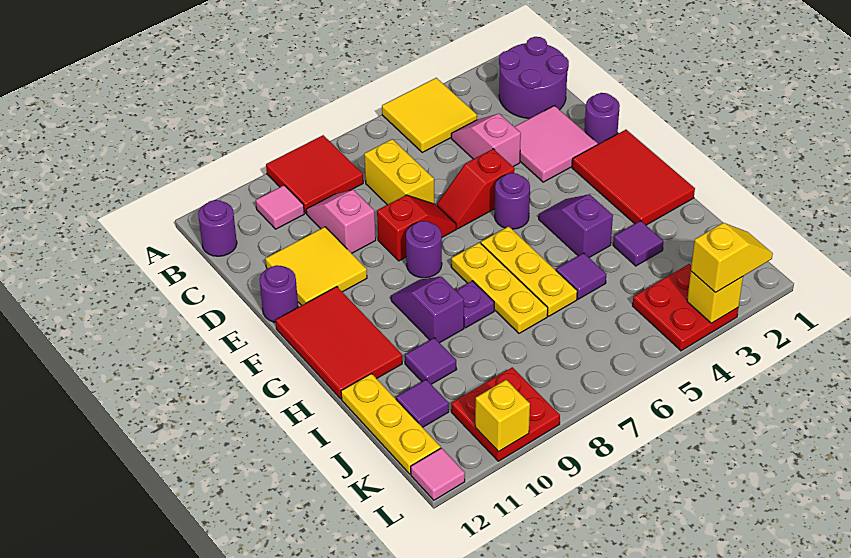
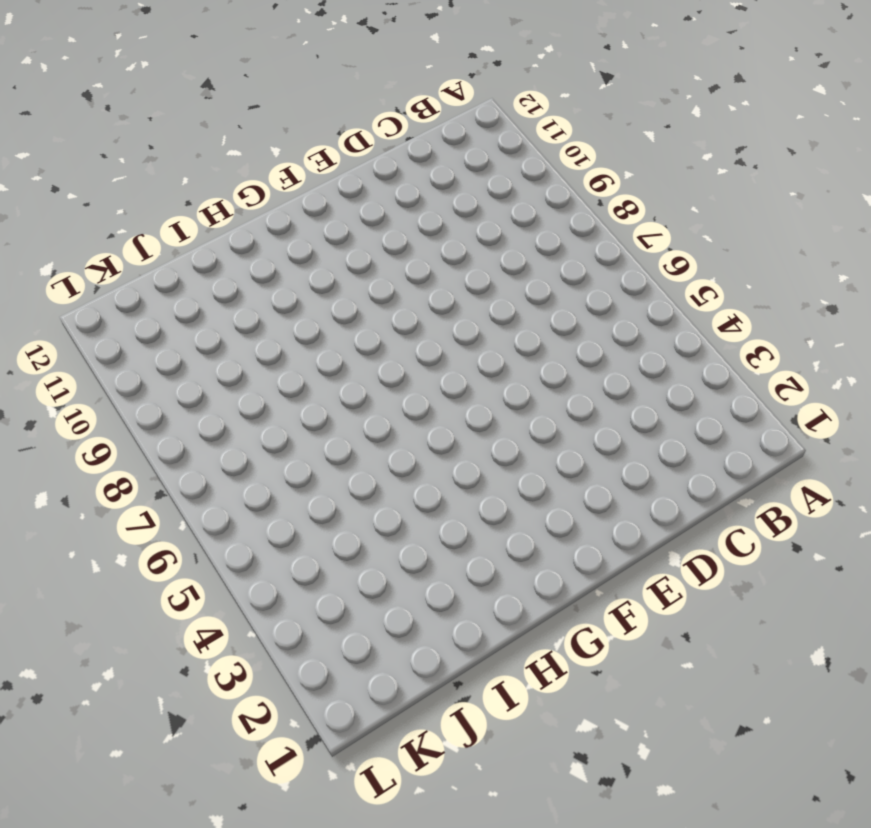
none -> yellow tile A4:B5 level 1
none -> red tile A8:B9 level 1
none -> purple round brick B1:C2 level 1
none -> pink tile B10 level 1

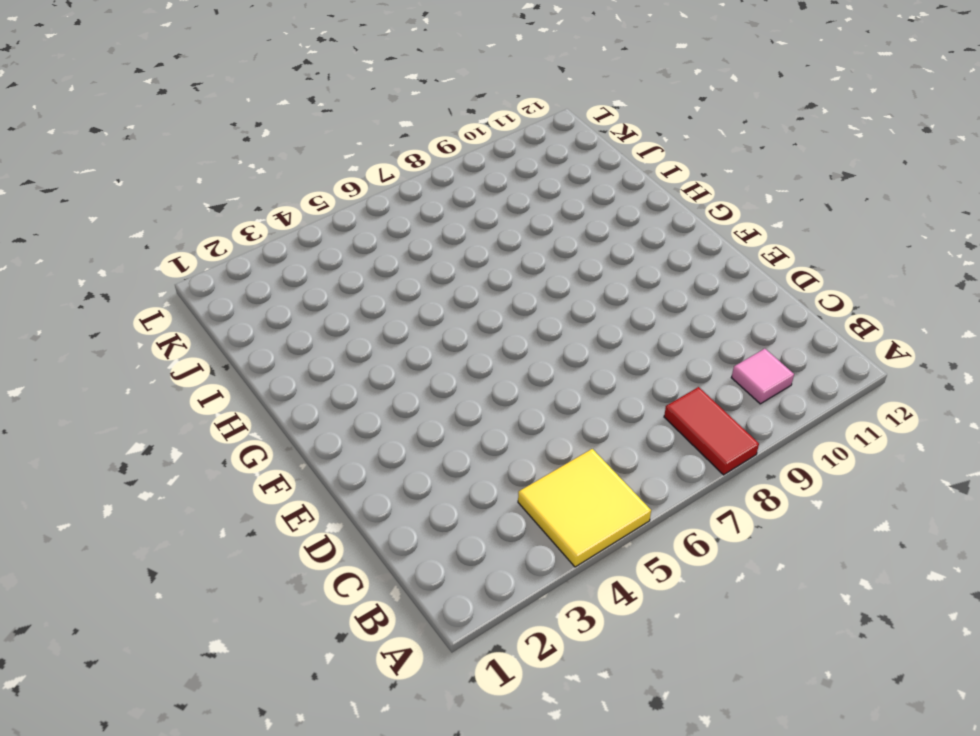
red tile A8:B8 level 1 -> red tile A8:B9 level 1
none -> purple round brick B1:C2 level 1
none -> purple round brick B12 level 1
none -> pink slope C4:D4 level 1 top D
none -> yellow brick C7:D7 level 1

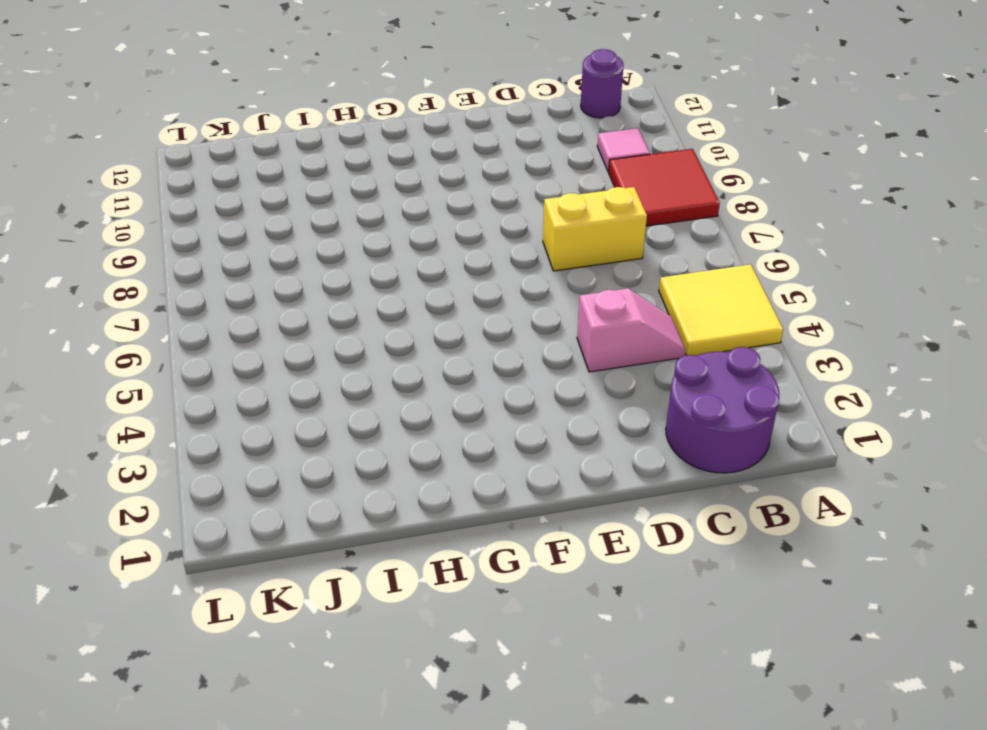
none -> pink slope C9:D9 level 1 top D
none -> pink tile D2:E3 level 1
none -> yellow tile D10:E11 level 1
none -> purple round brick E1 level 1

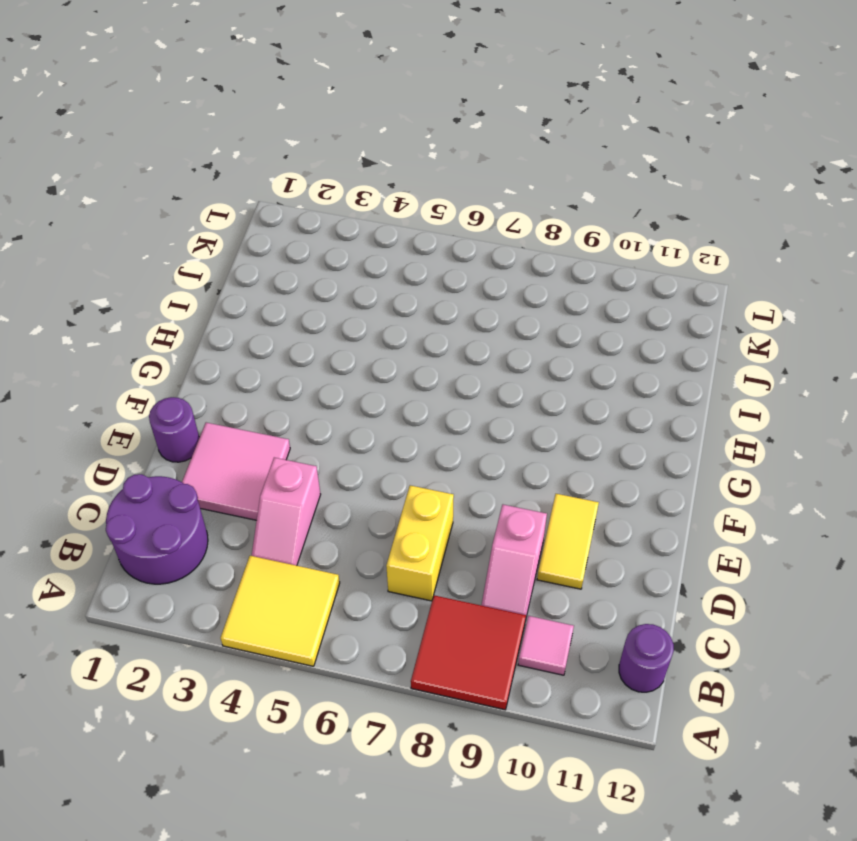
yellow tile D10:E10 level 1 -> yellow tile D10:E11 level 1
none -> red slope E5:E6 level 1 top 5
none -> red slope E7:E8 level 1 top 8
none -> purple round brick E12 level 1
none -> red tile F1:H2 level 1

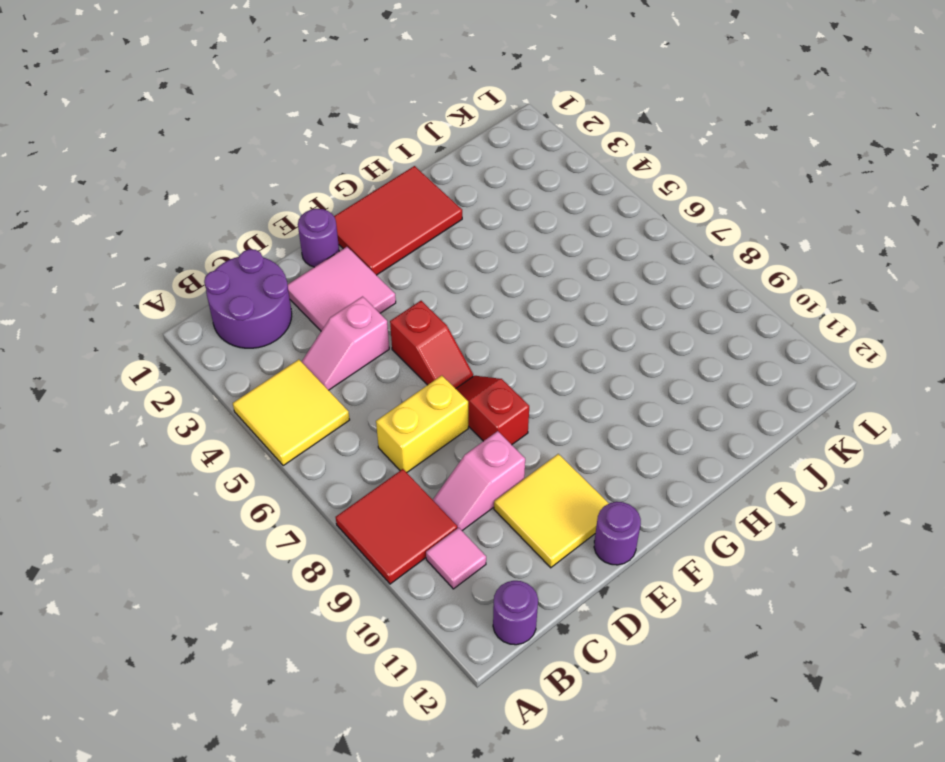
none -> purple round brick F5 level 1
none -> purple round brick F8 level 1
none -> red tile F11:H12 level 1
none -> purple slope G4:H4 level 1 top H

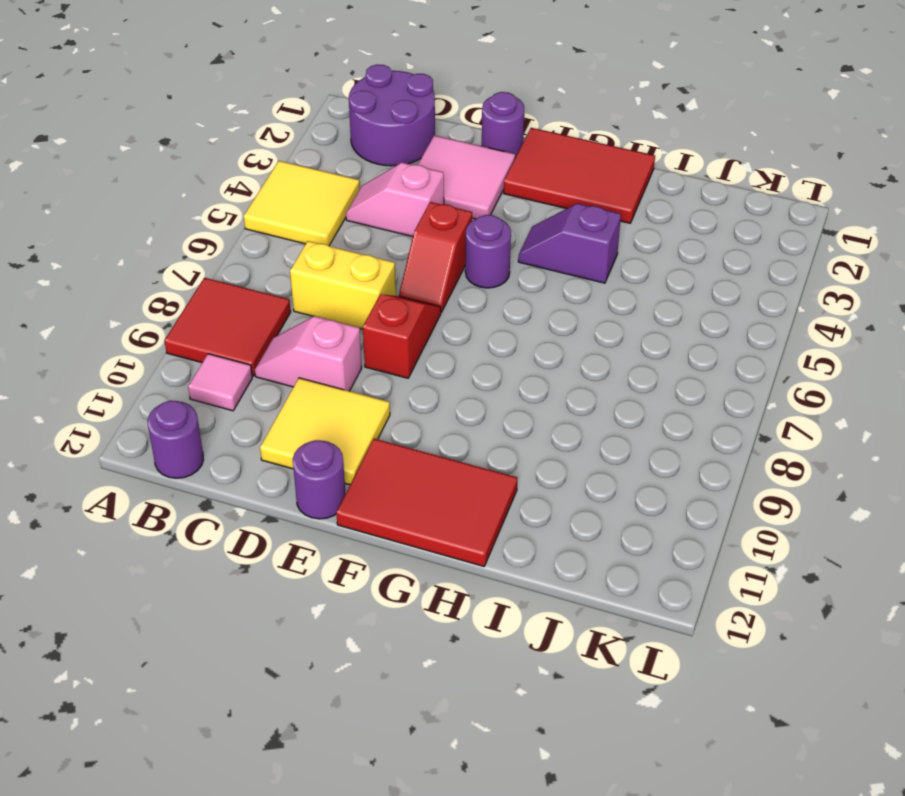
none -> purple round brick F8 level 1
none -> yellow plate G6:I6 level 1
none -> yellow plate G7:I7 level 1
none -> purple slope G9:H9 level 1 top H

